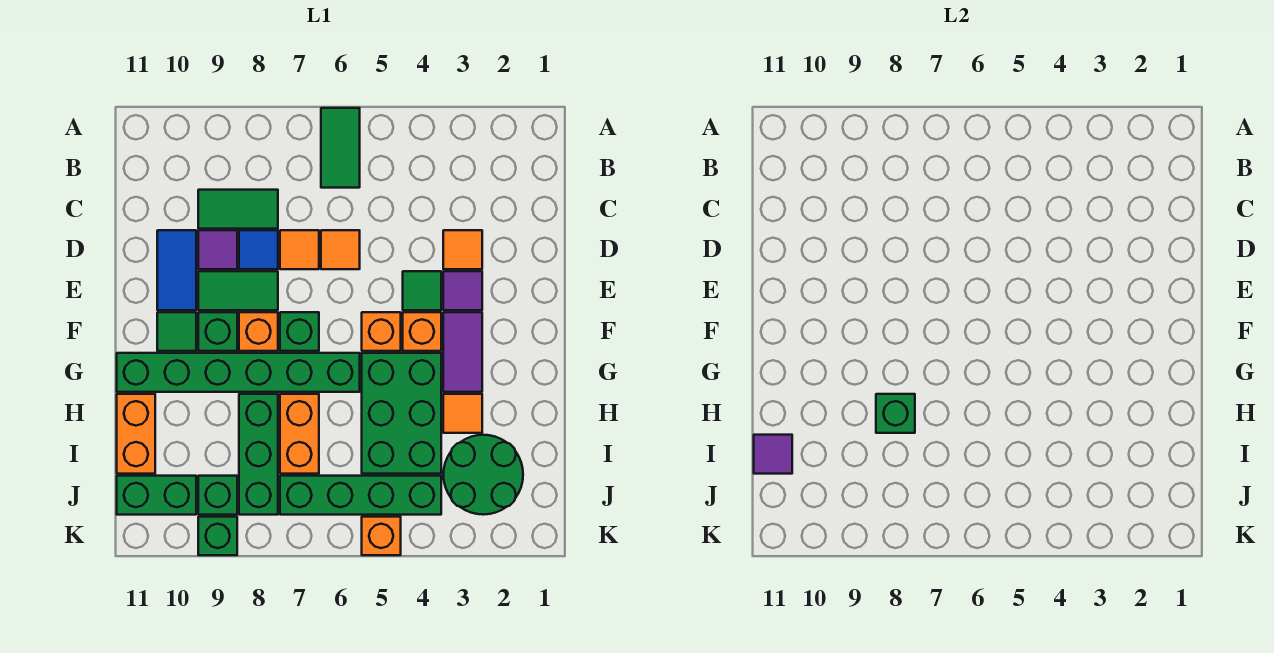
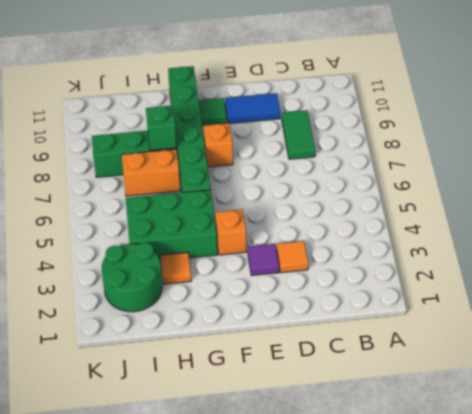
none -> green tile A6:B6 level 1
none -> orange tile D6 level 1
none -> orange tile D7 level 1
none -> blue tile D8 level 1

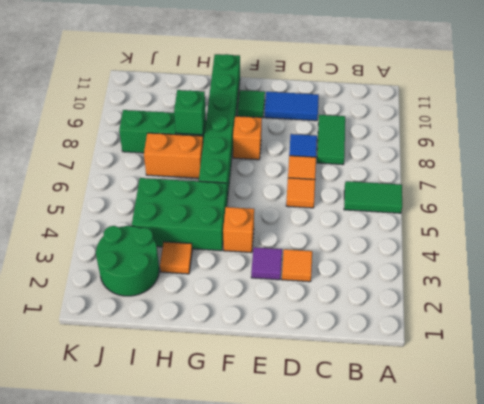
none -> purple tile D9 level 1
none -> green tile E4 level 1
none -> green tile E8:E9 level 1
none -> purple tile F3:G3 level 1

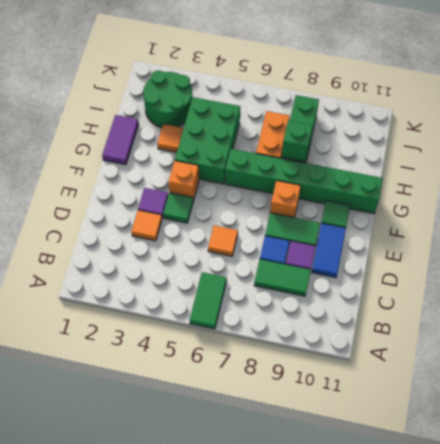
purple tile G1:H1 level 1 -> purple tile F3:G3 level 1
none -> orange tile D7 level 1
none -> orange brick F5 level 1
none -> green brick F7 level 1
none -> green brick F9 level 1

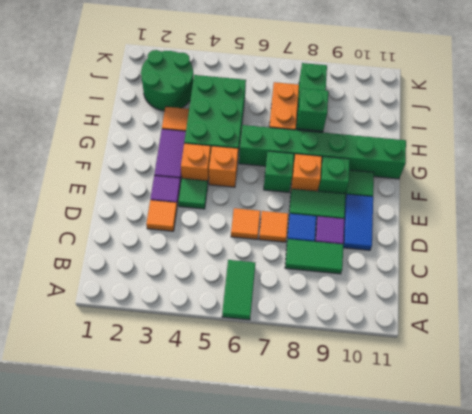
none -> orange brick H11:I11 level 1
none -> green brick J4:J7 level 1
none -> green brick J9 level 1
none -> green brick J10:J11 level 1

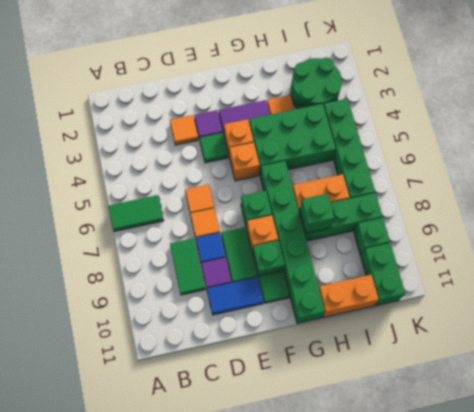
none -> orange brick K5 level 1
none -> green brick K9 level 1
none -> purple tile I11 level 2

